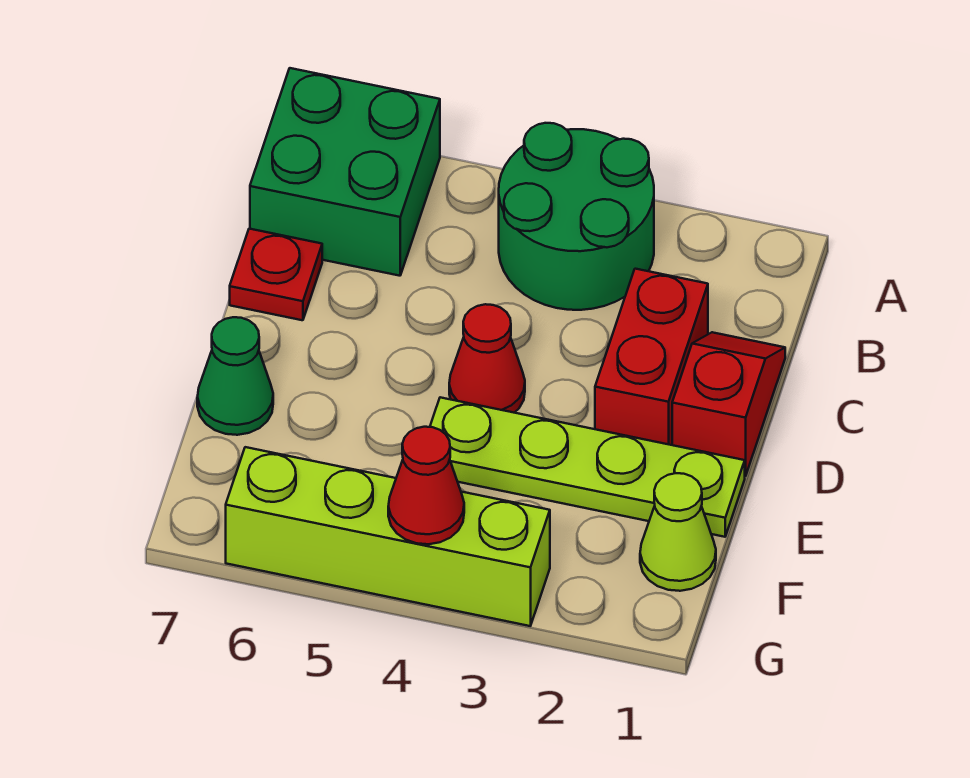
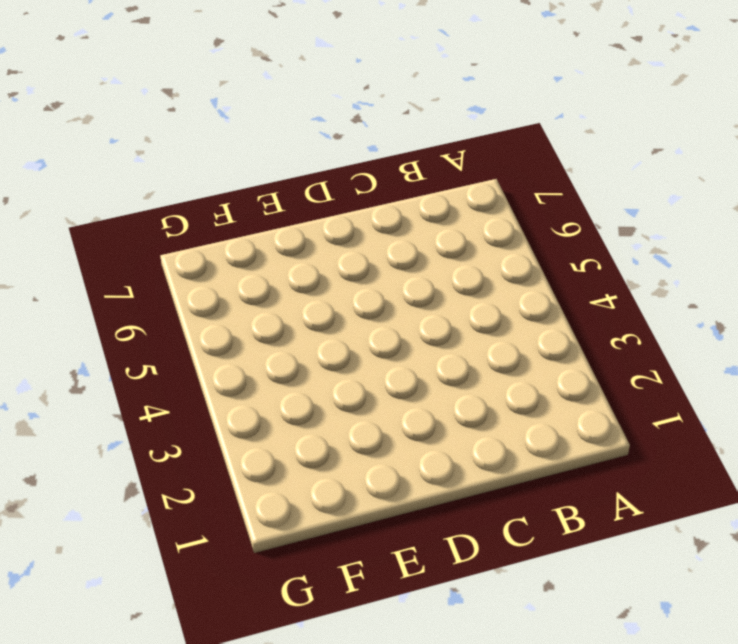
none -> green round brick A3:B4 level 1
none -> green brick A6:B7 level 1

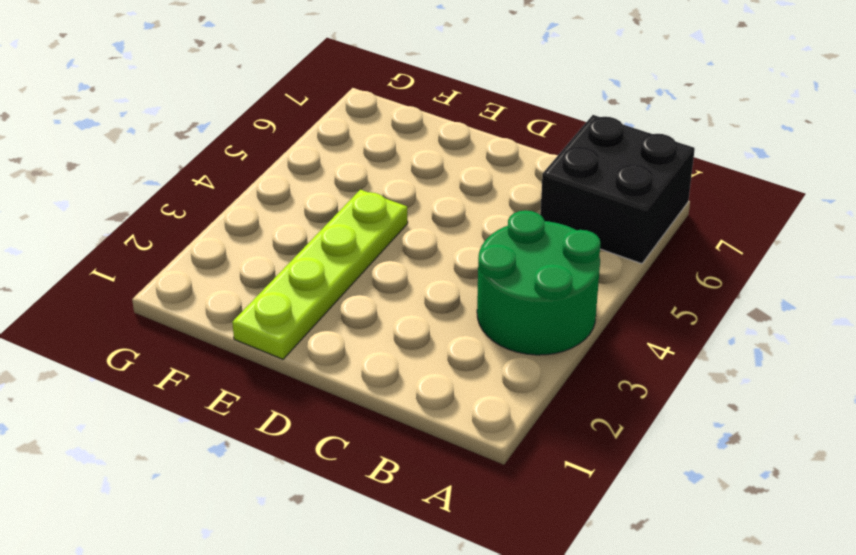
black brick A6:B7 level 1 -> green brick A6:B7 level 1
none -> red slope C1:D1 level 1 top D
none -> red brick C2:D2 level 1

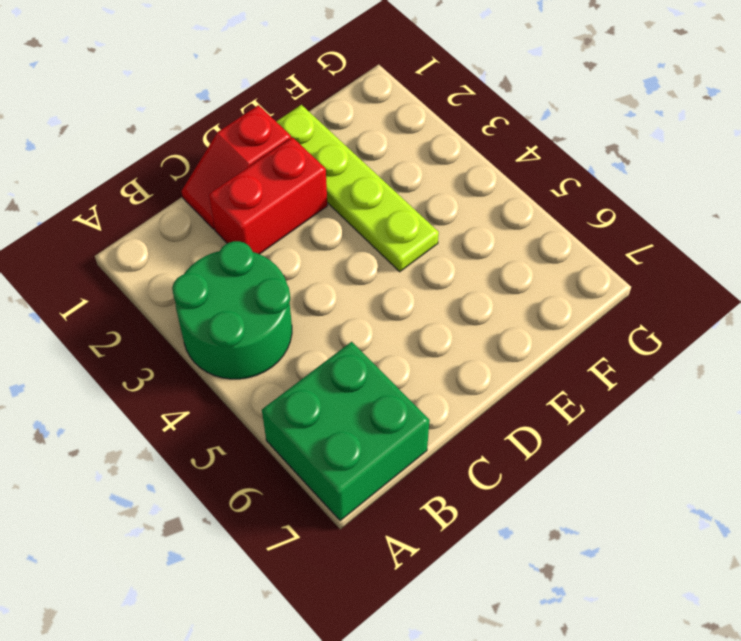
none -> red plate C7 level 1
none -> red cone D4 level 1

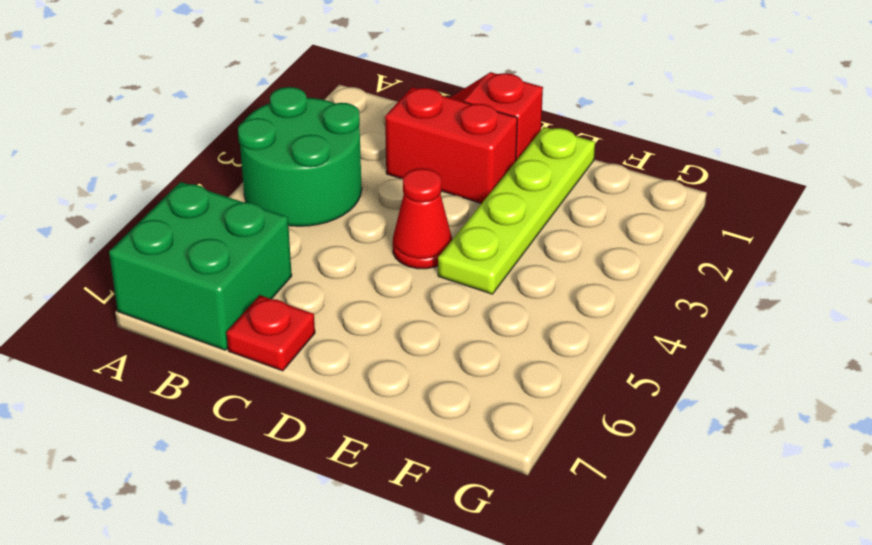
none -> green cone E7 level 1
none -> lime cone F1 level 1

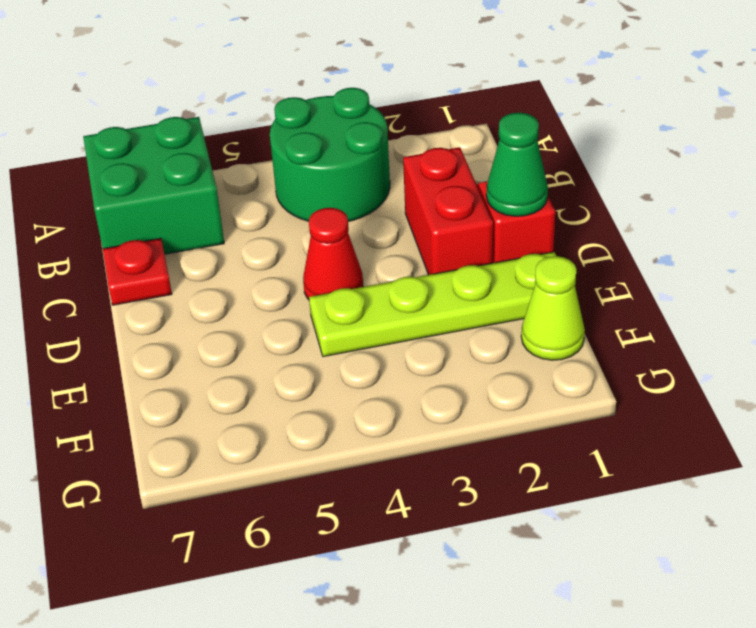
green cone D1 level 2 -> green cone E7 level 1
none -> lime brick G3:G6 level 1
none -> red cone G4 level 2

